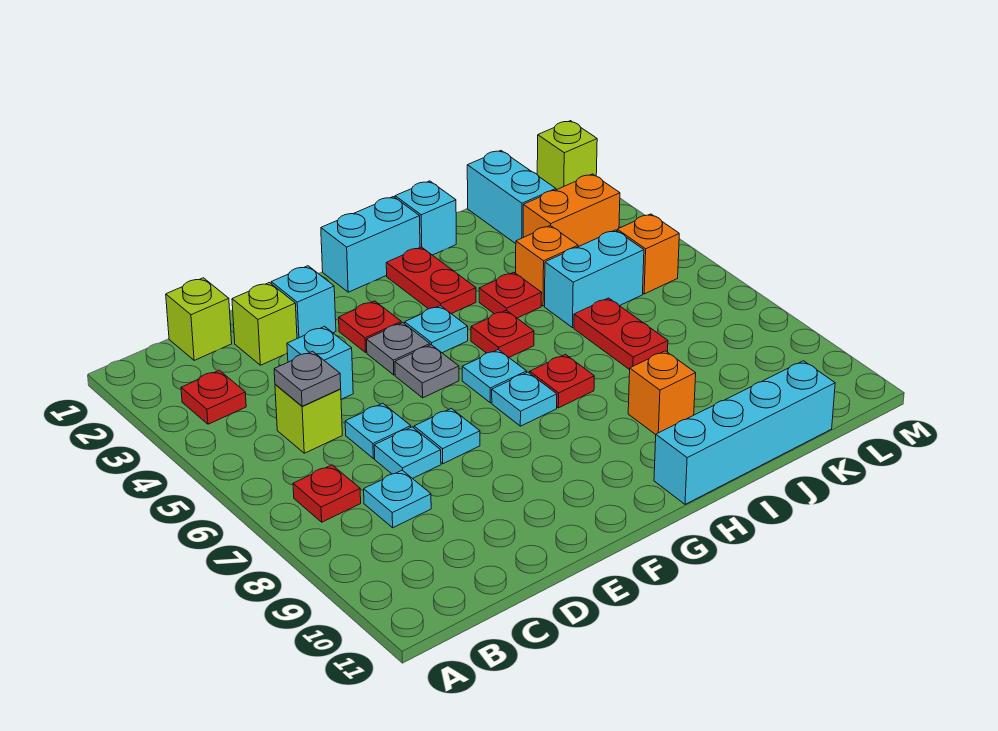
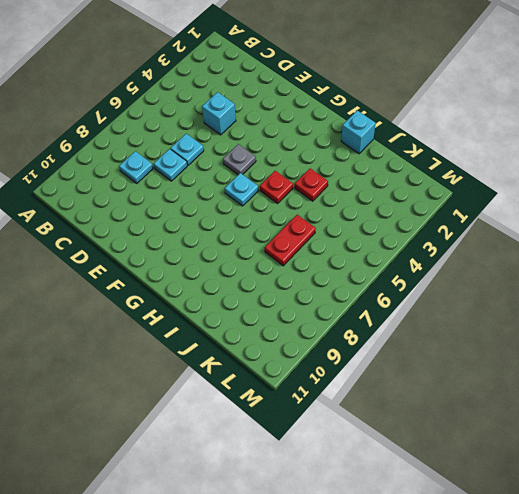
none -> red plate B3 level 1
none -> red plate B7 level 1
none -> lime brick C1 level 1
none -> lime brick C5 level 1

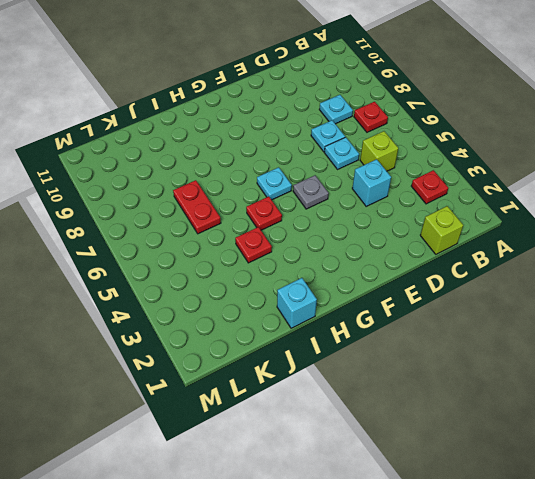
none -> lime brick D2 level 1
none -> cyan brick E2 level 1
none -> cyan plate E7 level 1
none -> red plate F3 level 1

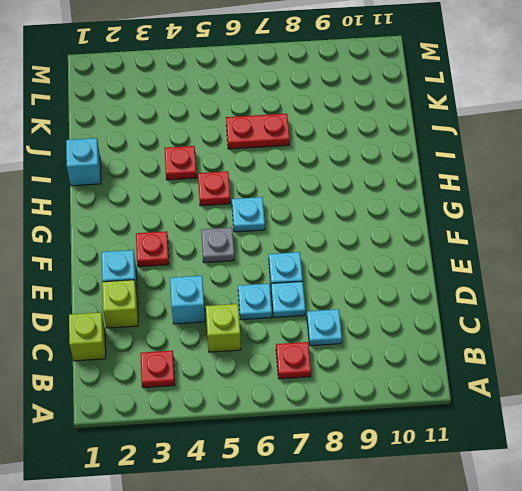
none -> grey plate F4 level 1
none -> cyan brick G1:H1 level 1
none -> cyan plate G4 level 1
none -> cyan plate G7 level 1

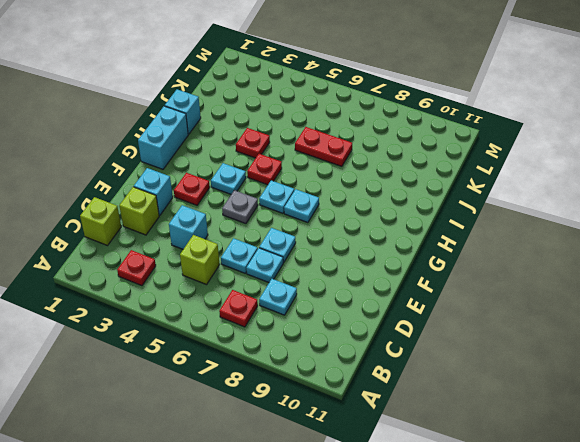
none -> grey plate F4 level 1
none -> red plate H2:H3 level 1
none -> red plate H7 level 1
none -> cyan brick H11:K11 level 1

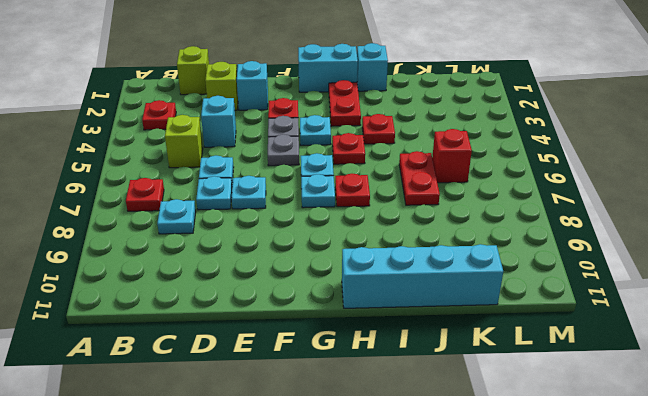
red brick K6 level 1 -> none
none -> orange brick I9 level 1
none -> orange brick J4 level 1
none -> cyan brick J5:K5 level 1
none -> cyan brick K1:K2 level 1

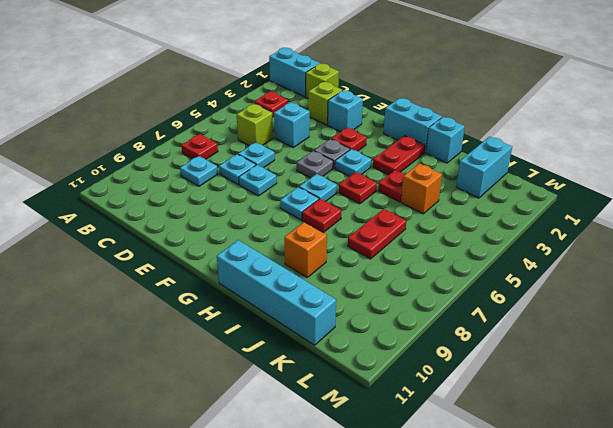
cyan brick A1:B1 level 1 -> cyan brick J5:K5 level 1
none -> orange brick K3:L3 level 1
none -> orange brick L5 level 1
none -> lime brick M1 level 1
none -> grey plate C5 level 2

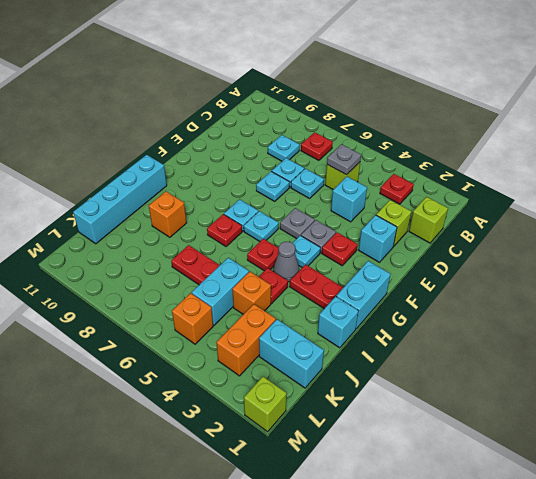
grey cone H4 level 1 -> none

